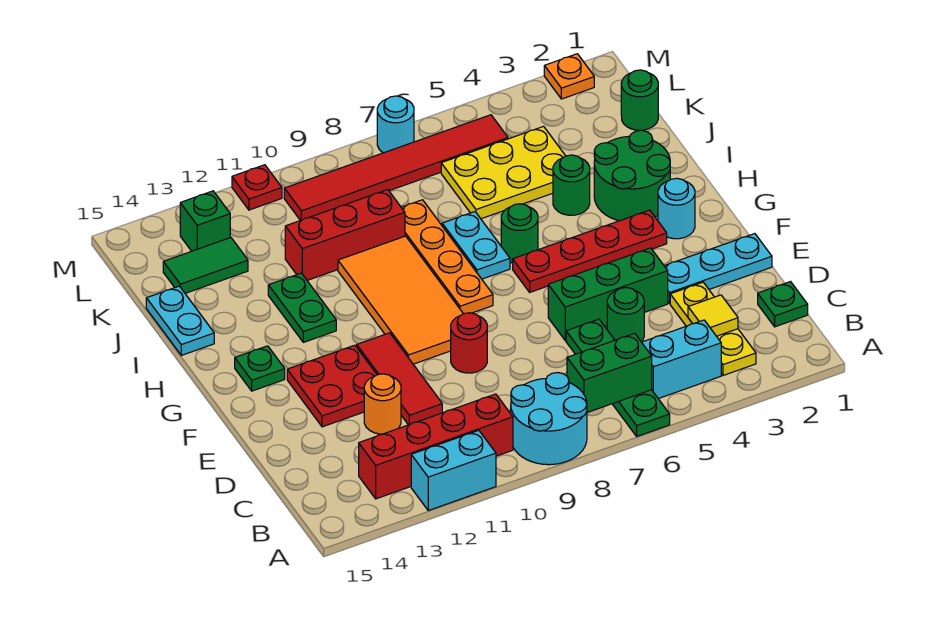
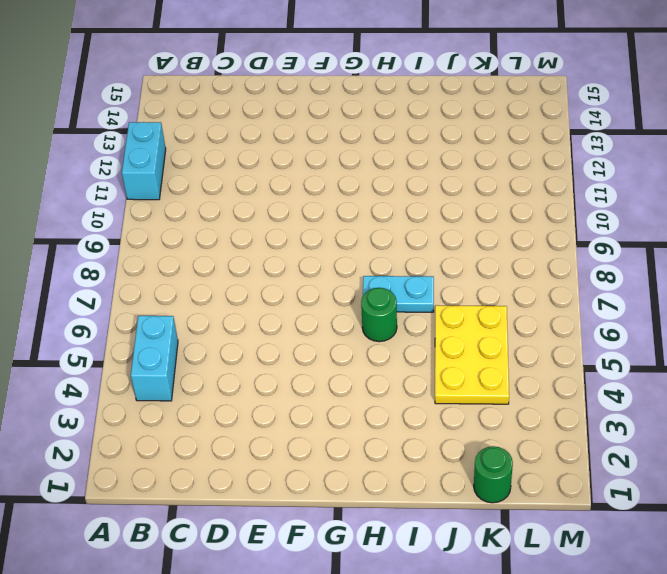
none -> green plate A6:D6 level 1
none -> cyan round brick A8:B9 level 1
none -> yellow plate B3:D3 level 1
none -> red brick B10:B13 level 1

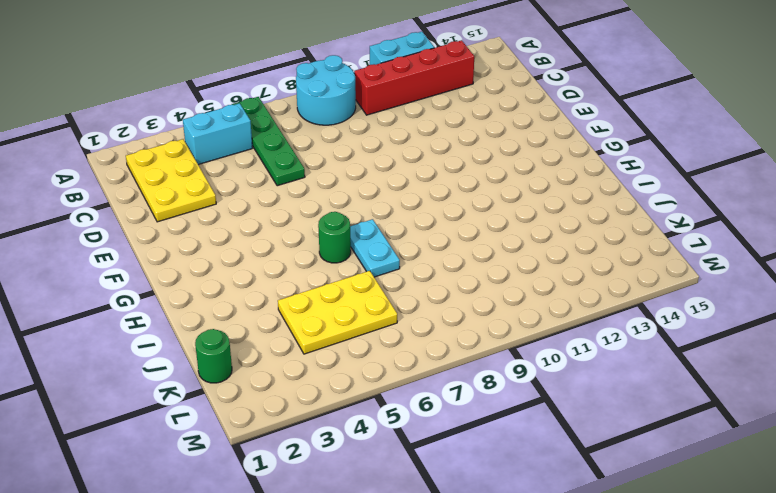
yellow plate B2:D3 level 1 -> yellow plate B3:D3 level 1
none -> green plate C1 level 1
none -> green round brick D5 level 1
none -> red tile D11:F11 level 1
none -> orange round brick D12 level 1

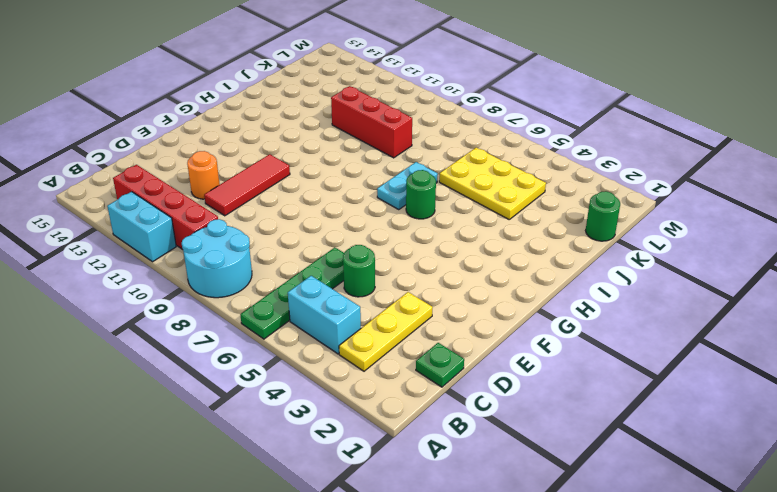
none -> cyan plate E1:E3 level 1
none -> green brick E4:E6 level 1
none -> red round brick E9 level 1
none -> red plate E12:F13 level 1

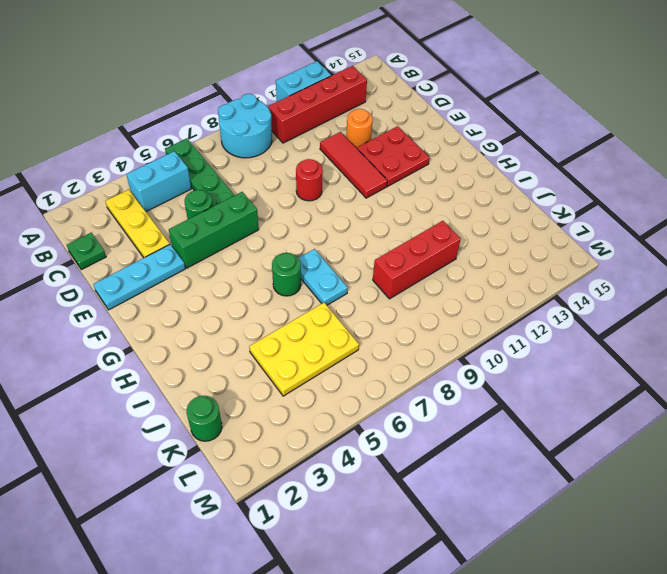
none -> orange tile F9:I10 level 1
none -> cyan round brick G2 level 1
none -> red plate G3:G6 level 1
none -> orange plate G8:J8 level 1

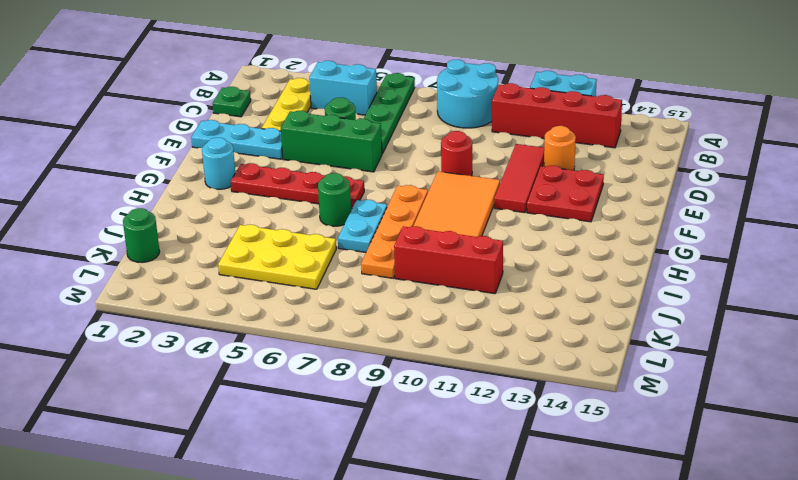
none -> green plate G14 level 1
none -> green round brick H2:I3 level 1
none -> green plate H12:I12 level 1
none -> green round brick I4 level 1

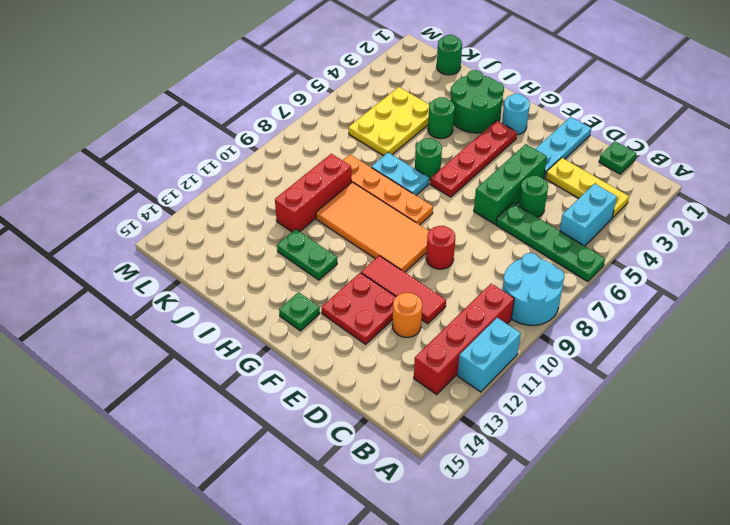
none -> cyan plate I15:J15 level 1
none -> green tile K13:K14 level 1
none -> red tile L5:L10 level 1
none -> green brick L13 level 1

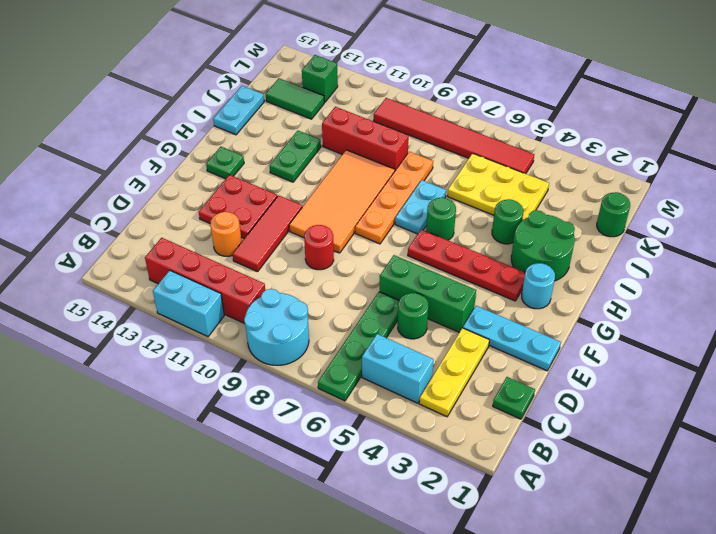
none -> orange plate M2 level 1
none -> cyan round brick M7 level 1
none -> red plate M11 level 1
none -> green brick B6:B7 level 2

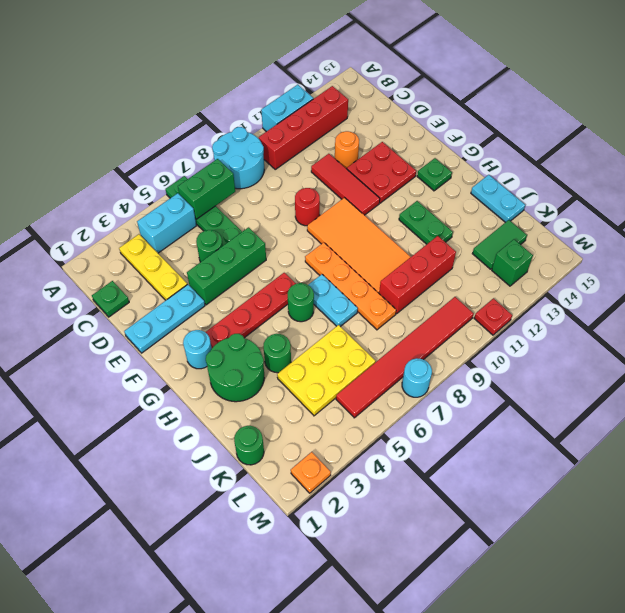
none -> yellow tile C3 level 2

